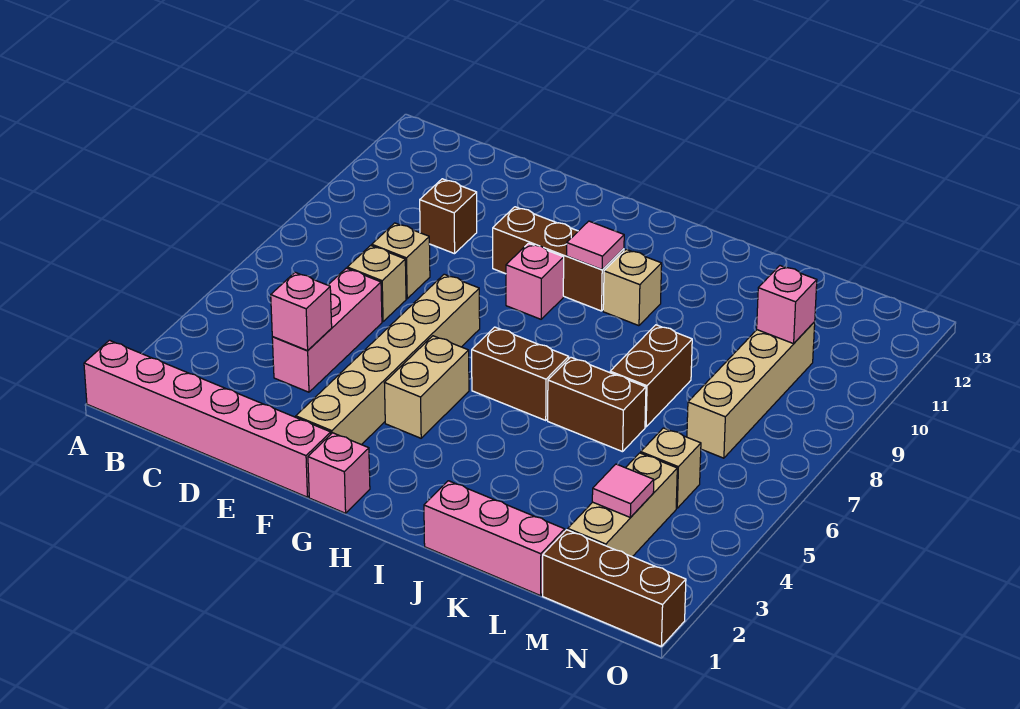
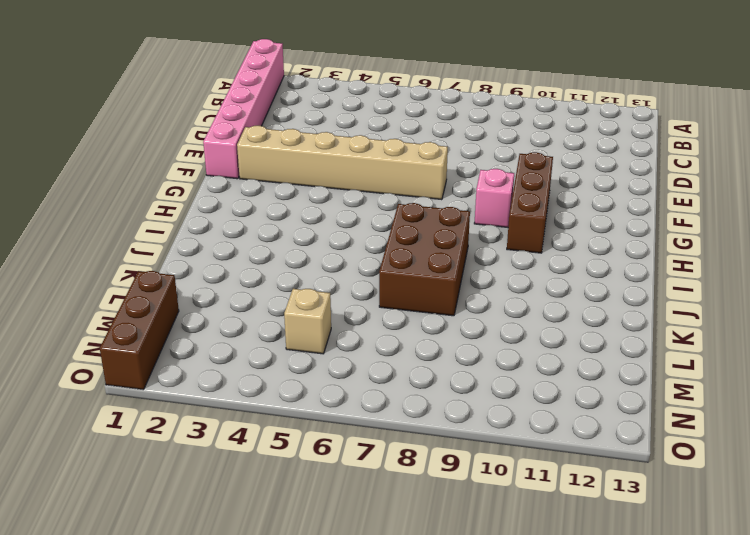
brown brick I7:K8 level 1 -> brown brick K7:K8 level 1
none -> pink brick D4:D6 level 1
none -> tan brick D7 level 1
none -> tan brick D8 level 1

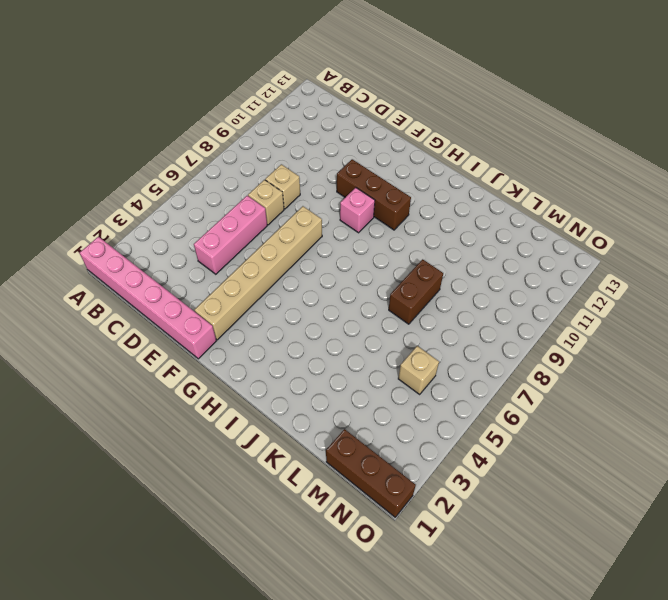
none -> brown brick D10 level 1
none -> pink brick G1 level 1
none -> tan brick G4:G5 level 1

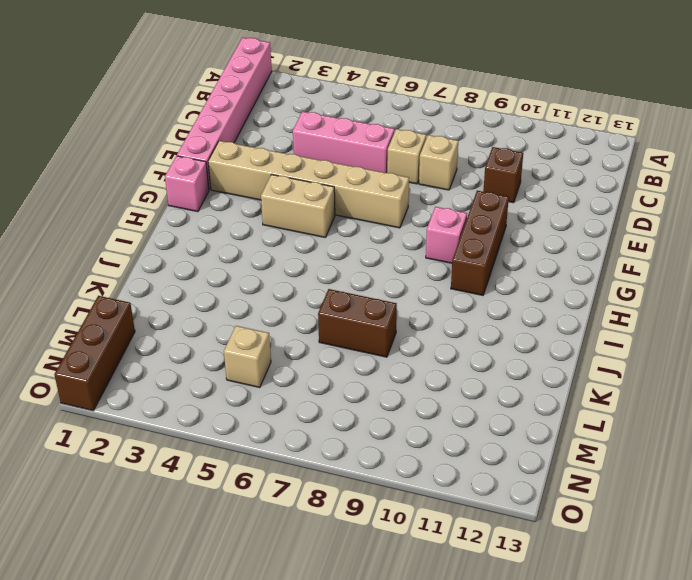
none -> brown brick H6:I6 level 1
none -> tan brick I10 level 1
none -> pink brick J1:L1 level 1

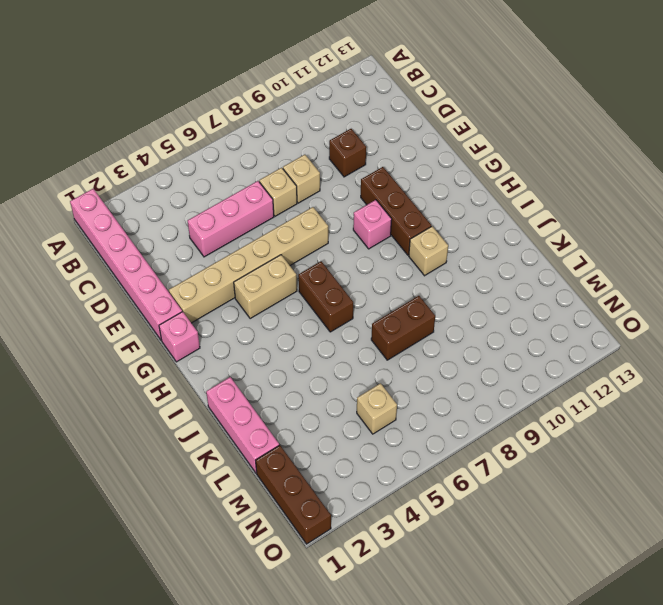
none -> brown brick J6:K6 level 1
none -> tan brick M2:M4 level 1
none -> tan brick M7:M10 level 1

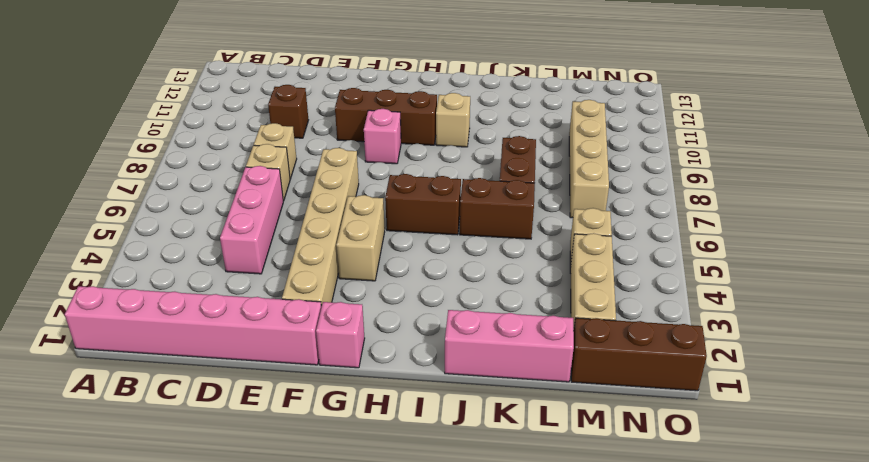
none -> pink brick D4 level 2
none -> pink tile H10 level 2
none -> pink tile M3 level 2

